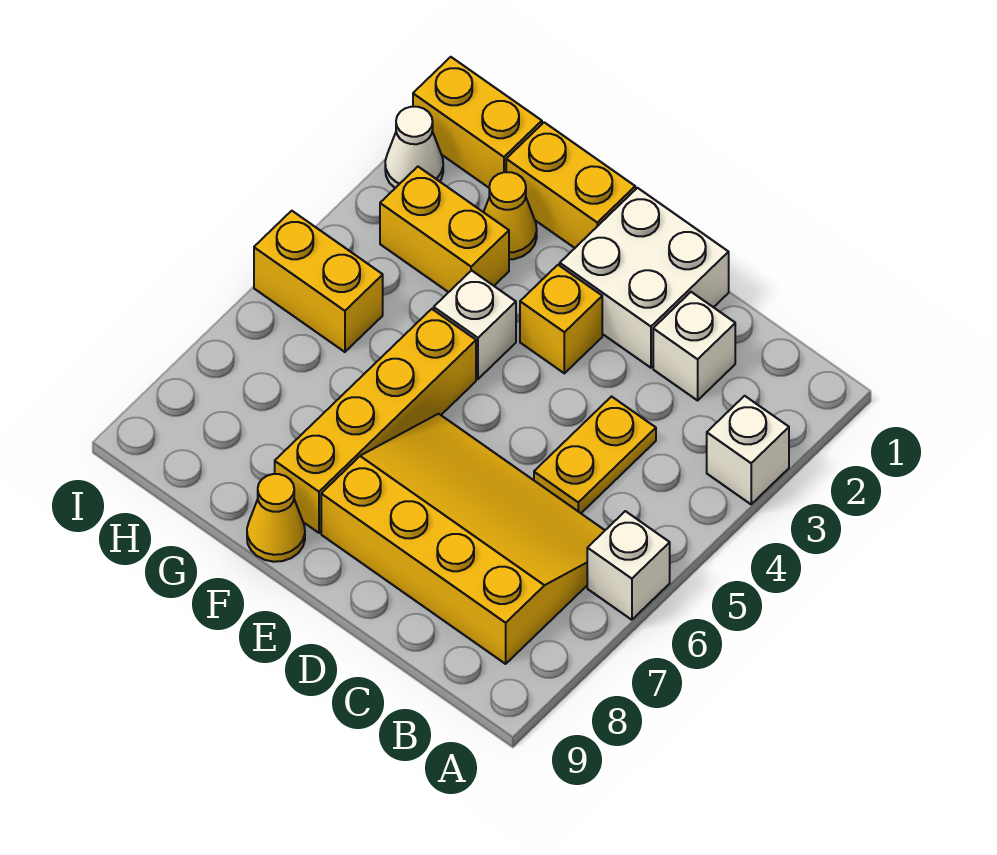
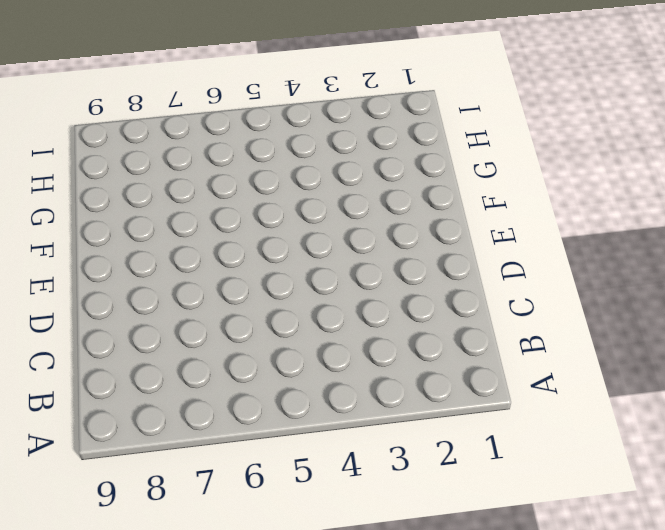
none -> white brick A3 level 1
none -> white brick A6 level 1
none -> yellow slope B6:E8 level 1 top 8

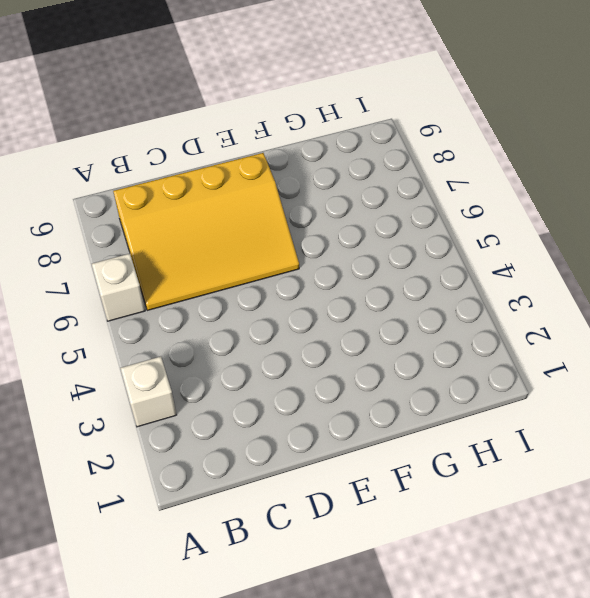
none -> white brick C2 level 1
none -> yellow plate C4:C5 level 1
none -> white brick D1:E2 level 1

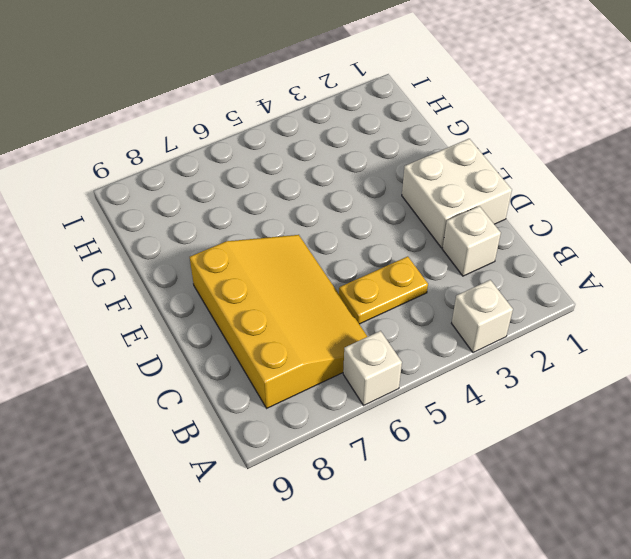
none -> yellow brick E3 level 1
none -> yellow brick F1:G1 level 1
none -> white brick F4 level 1

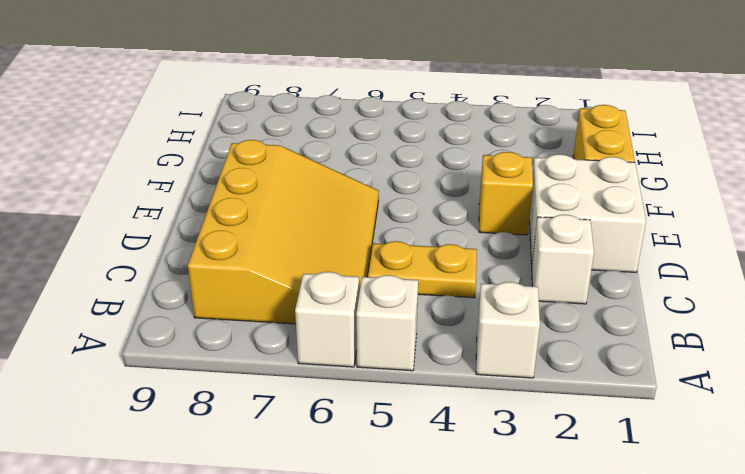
white brick A5 level 1 -> white brick F4 level 1
none -> yellow brick F5:F8 level 1
none -> yellow cone F9 level 1
none -> yellow cone G2 level 1

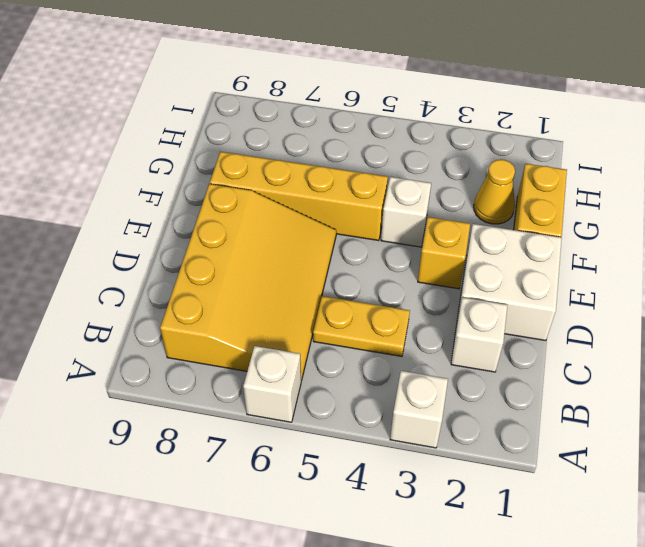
none -> yellow cone F9 level 1
none -> yellow brick G3:H3 level 1
none -> yellow brick H1:I1 level 1

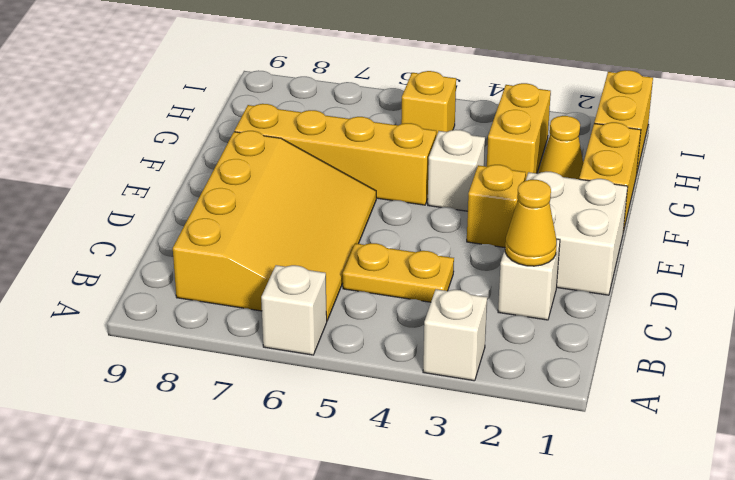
yellow cone C2 level 2 -> yellow cone F9 level 1
yellow brick H5 level 1 -> yellow brick H5:I5 level 1
none -> white cone I2 level 1

